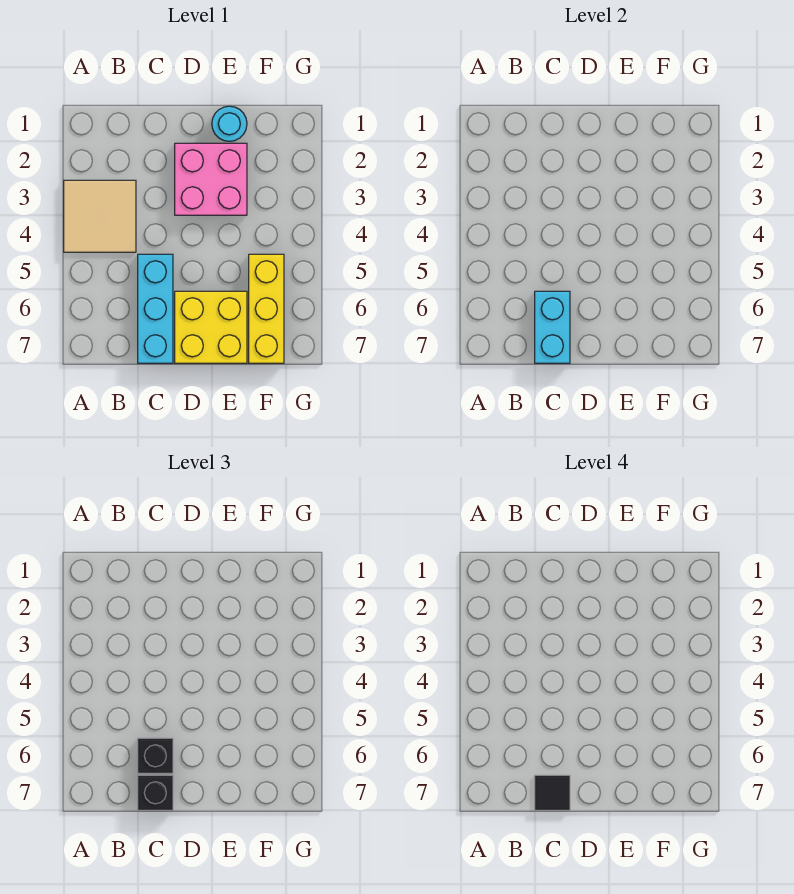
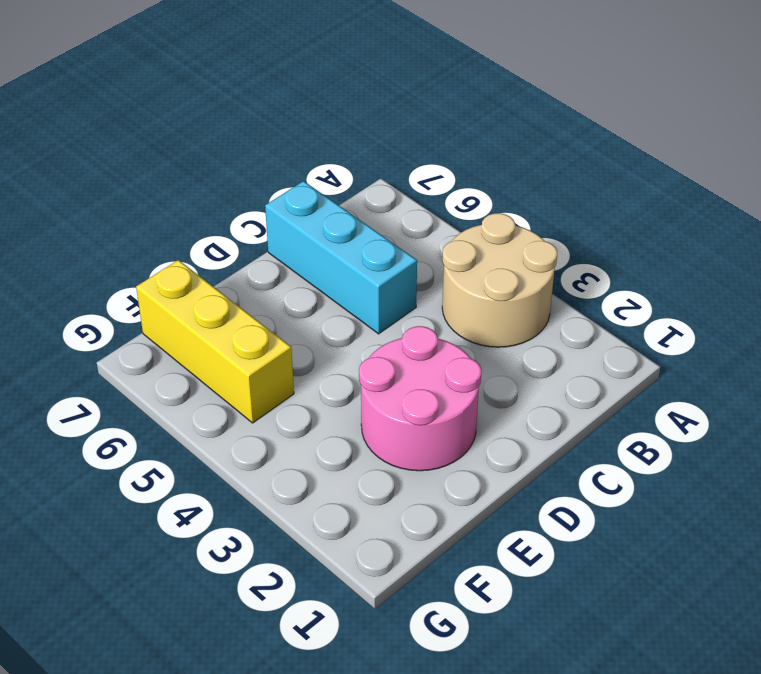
tan round brick A3:B4 level 1 -> tan tile A3:B4 level 1
pink round brick D2:E3 level 1 -> pink brick D2:E3 level 1
none -> yellow brick D6:E7 level 1
none -> cyan round brick E1 level 1

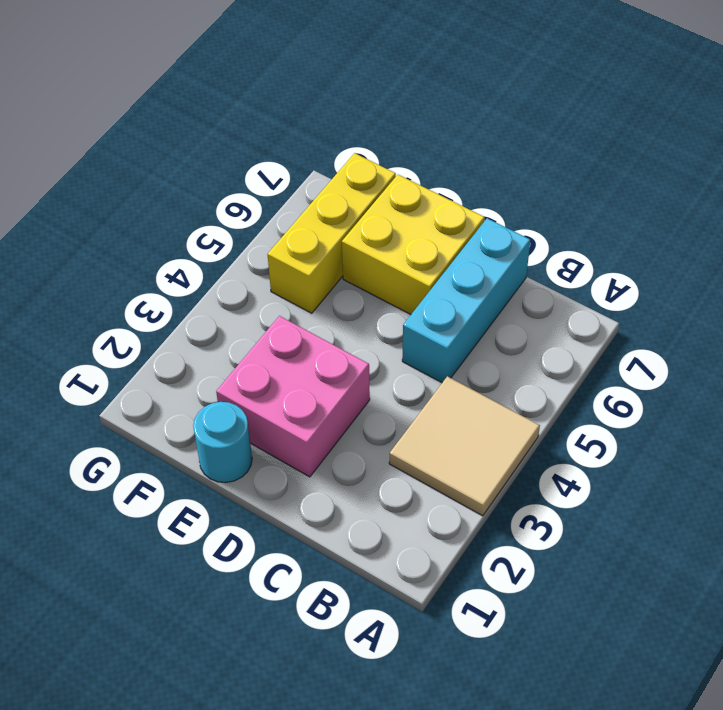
none -> cyan brick C6:C7 level 2
none -> black brick C6 level 3

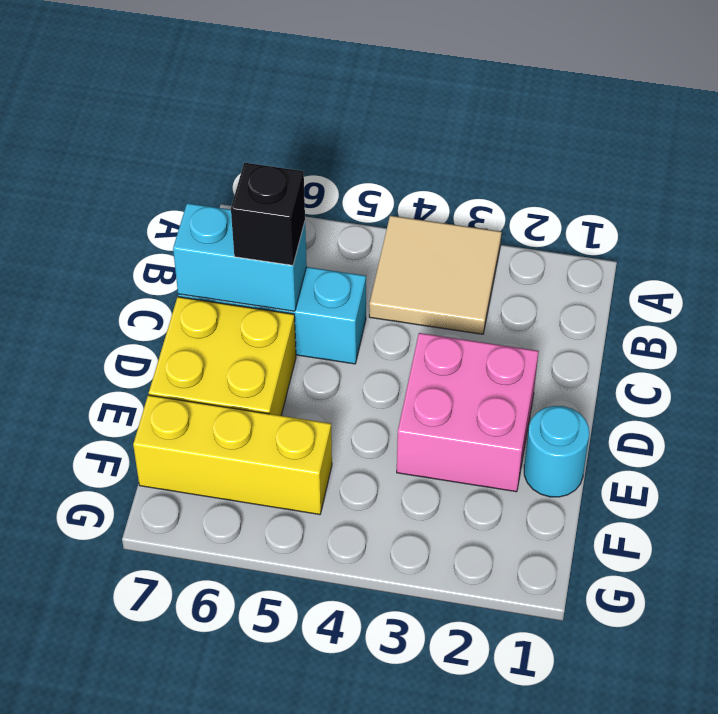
none -> black brick C7 level 3
none -> black tile C7 level 4

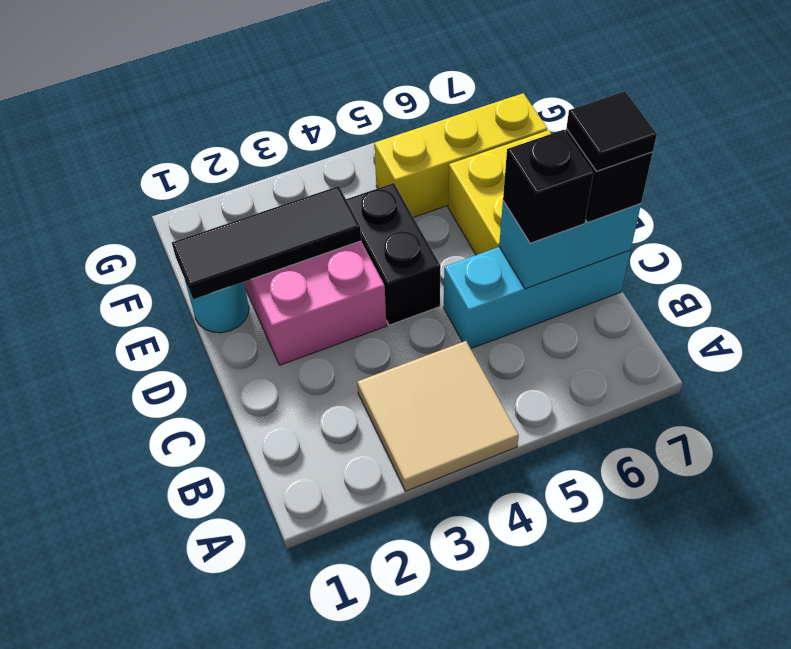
black brick D4:E4 level 1 -> none
black tile E1:E3 level 2 -> none

